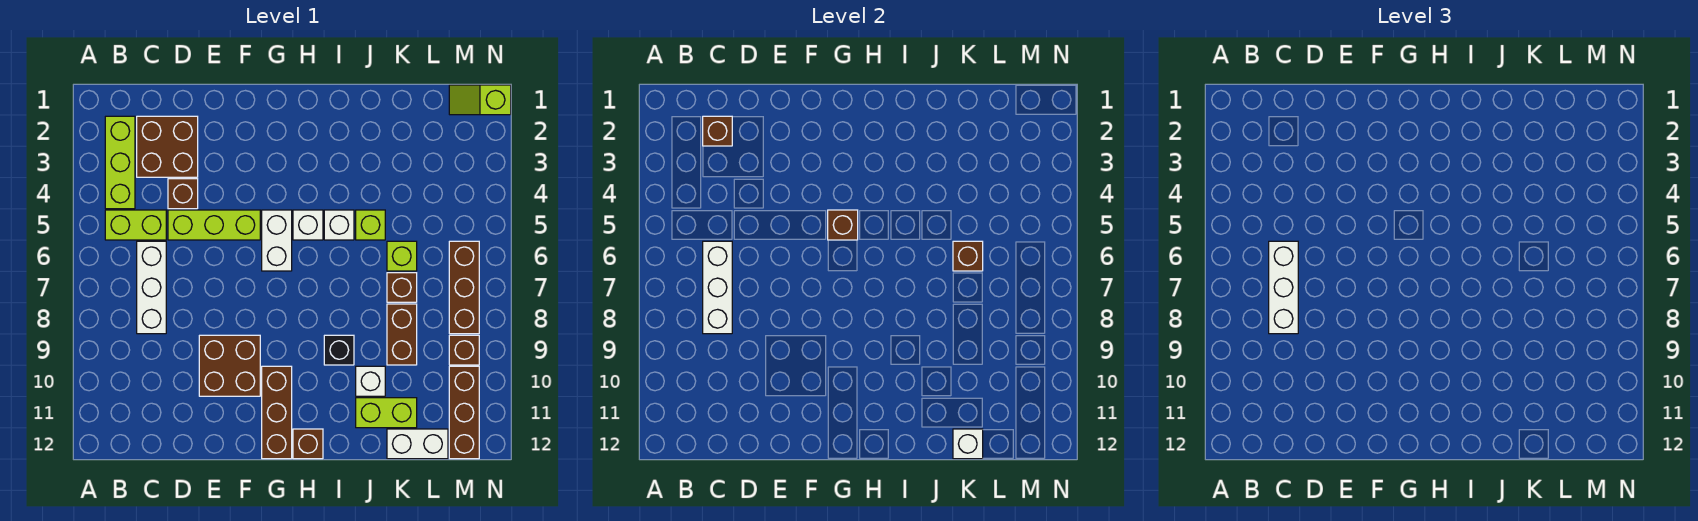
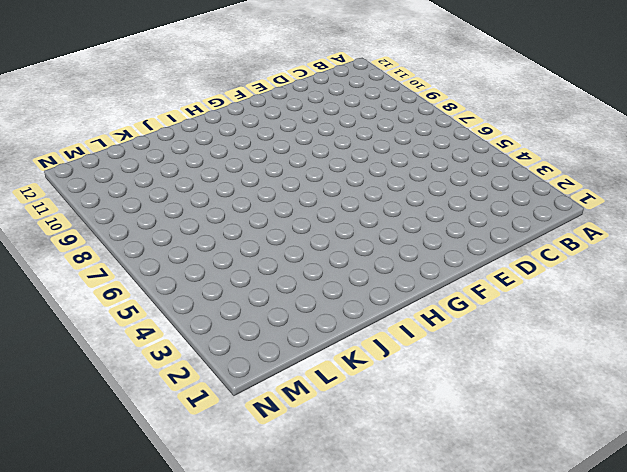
none -> lime brick B2:B4 level 1
none -> lime brick B5:C5 level 1
none -> brown brick C2:D3 level 1
none -> white brick C6:C8 level 1

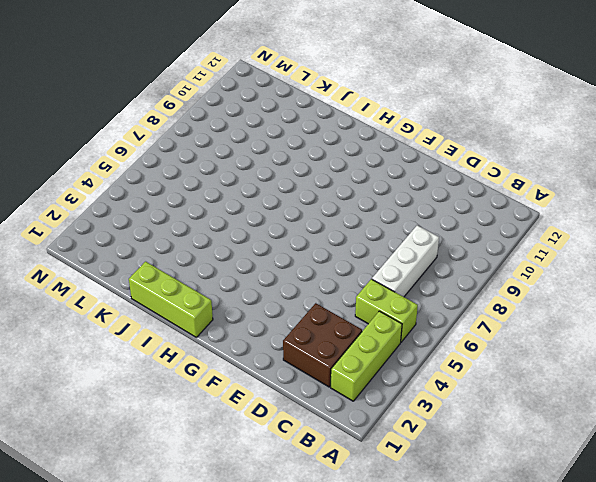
lime brick H1:J1 level 1 -> lime brick D5:F5 level 1
none -> brown brick D4 level 1
none -> brown brick E9:F10 level 1
none -> white brick G5:G6 level 1
none -> brown brick G10:G12 level 1

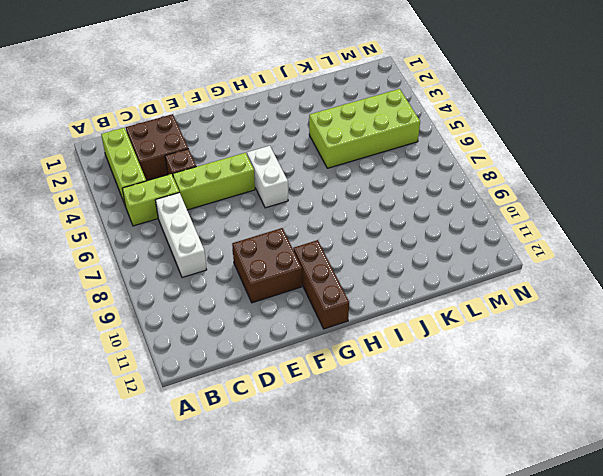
lime brick J4:M5 level 1 -> lime brick J5 level 1
none -> white brick H5 level 1
none -> brown brick H12 level 1
none -> white brick I5 level 1
none -> black brick I9 level 1

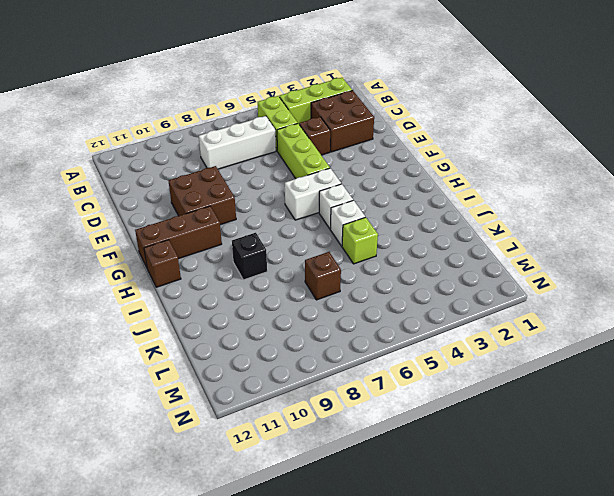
none -> white brick J10 level 1
none -> lime brick J11:K11 level 1
none -> lime brick K6 level 1
none -> brown brick K8:K9 level 1

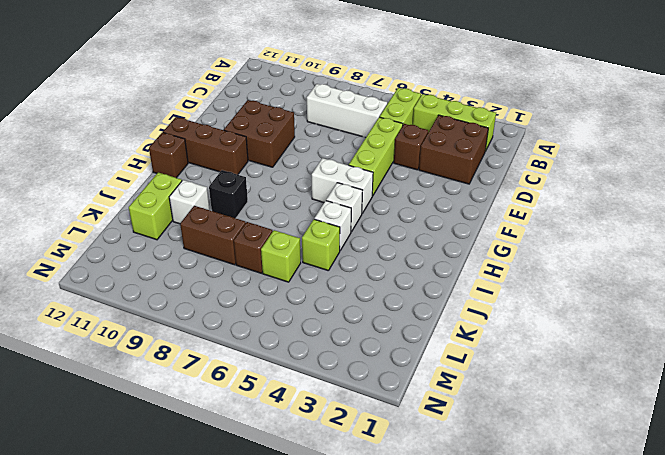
none -> white brick K12:L12 level 1
none -> lime slope M1:N1 level 1 top N
none -> brown brick M6:M8 level 1
none -> brown brick M9 level 1

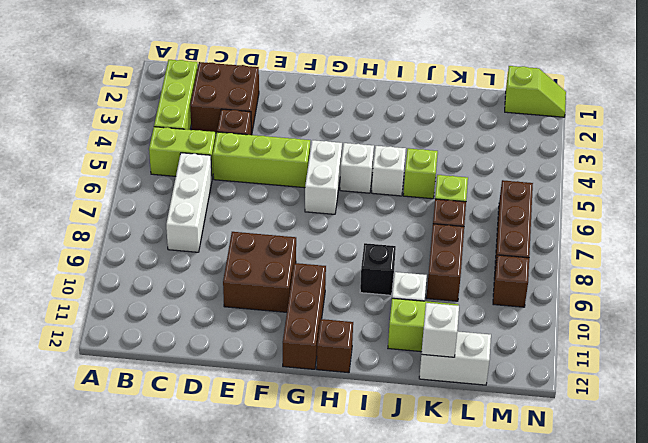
lime slope M1:N1 level 1 top M -> lime slope M1:N1 level 1 top N
none -> brown brick M10:M12 level 1
none -> brown brick C2 level 2
none -> white brick C6:C8 level 2
none -> brown brick G5 level 2

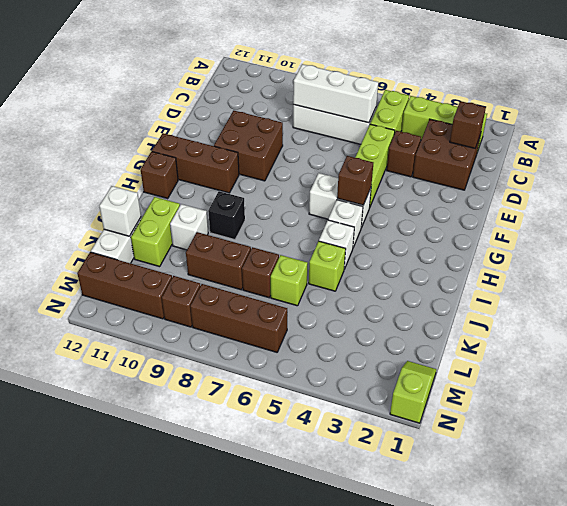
none -> brown brick K6 level 2
none -> white brick C6:C8 level 3

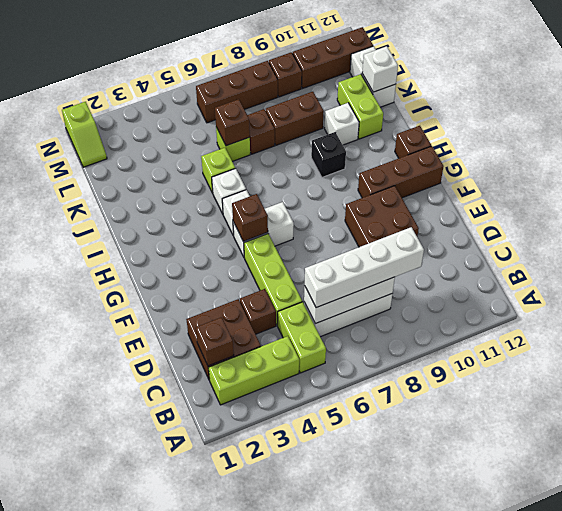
white brick C6:C9 level 3 -> white brick C6:C8 level 3

